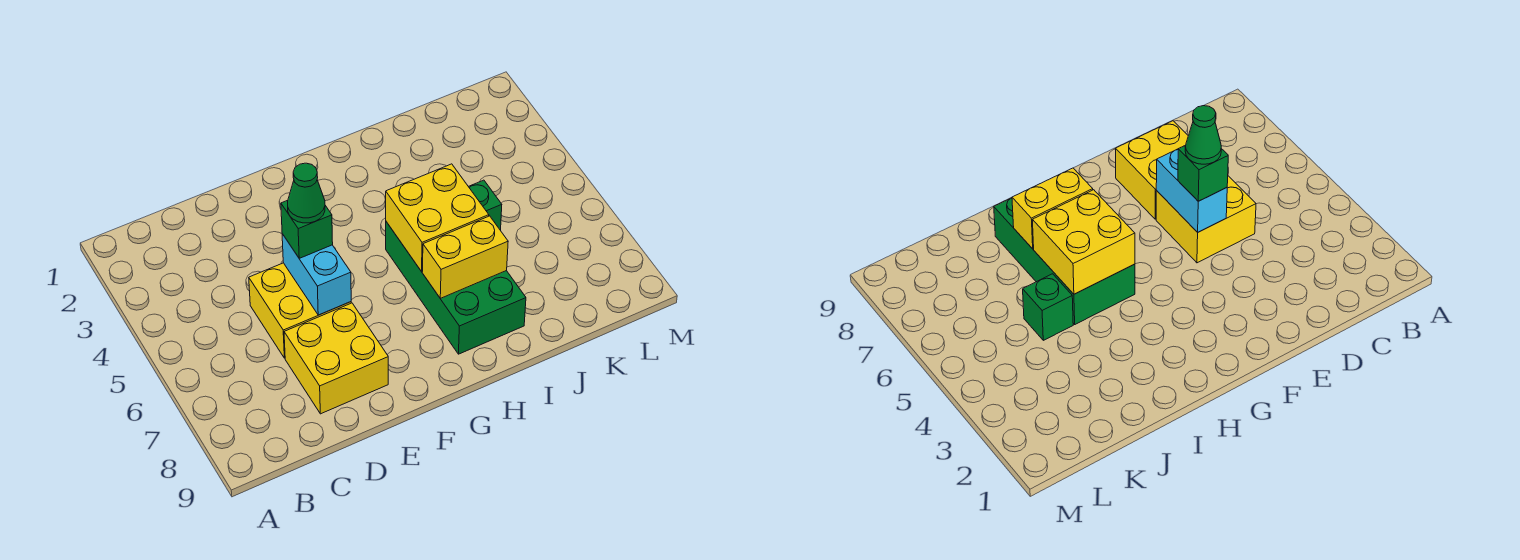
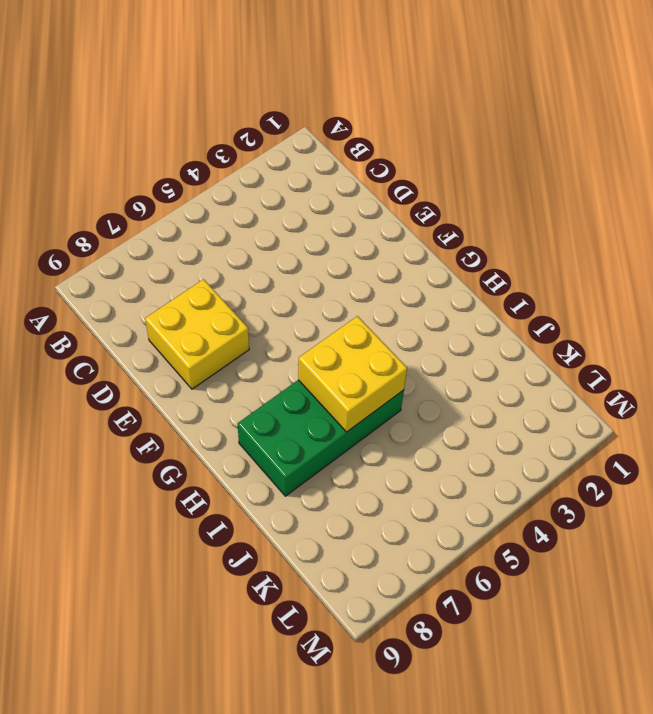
none -> yellow brick D5:E6 level 1
none -> green brick J5 level 1

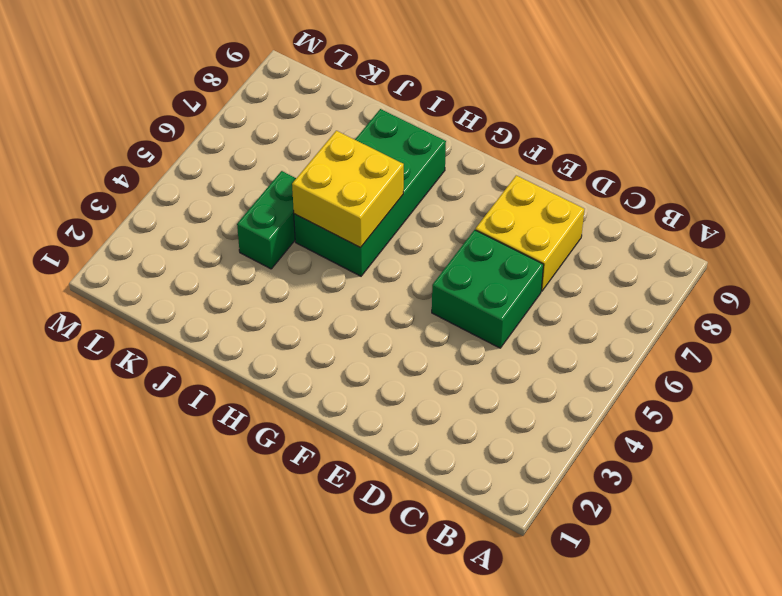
green brick D5:E6 level 1 -> yellow brick D5:E6 level 1
green brick J4:J5 level 1 -> green brick J5 level 1
none -> cyan brick E5:E6 level 2
none -> yellow brick H7:I7 level 2

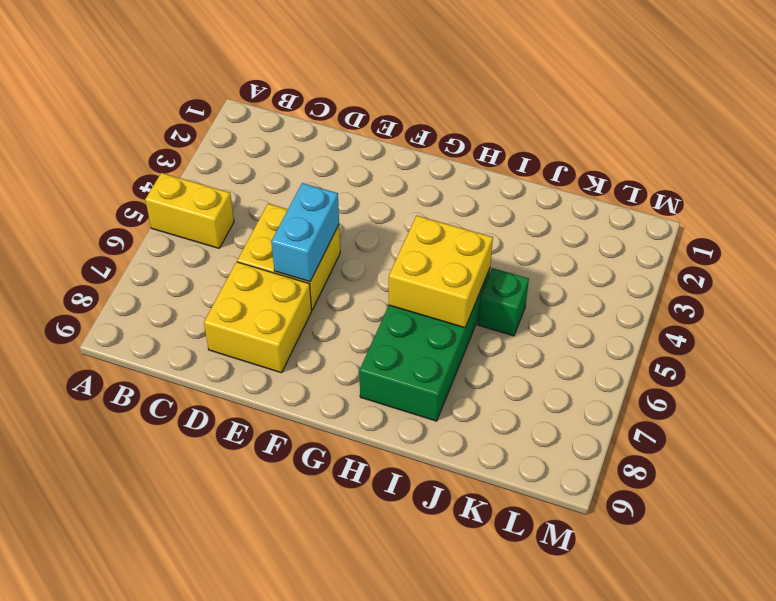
yellow brick A5:B5 level 1 -> yellow brick H7:I7 level 2
none -> green brick E5 level 3
none -> green cone E5 level 4

